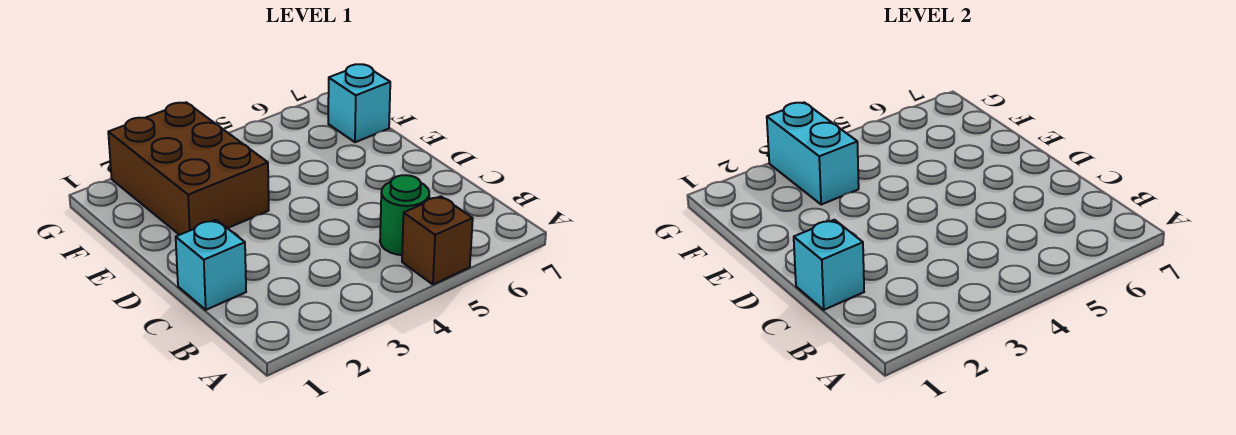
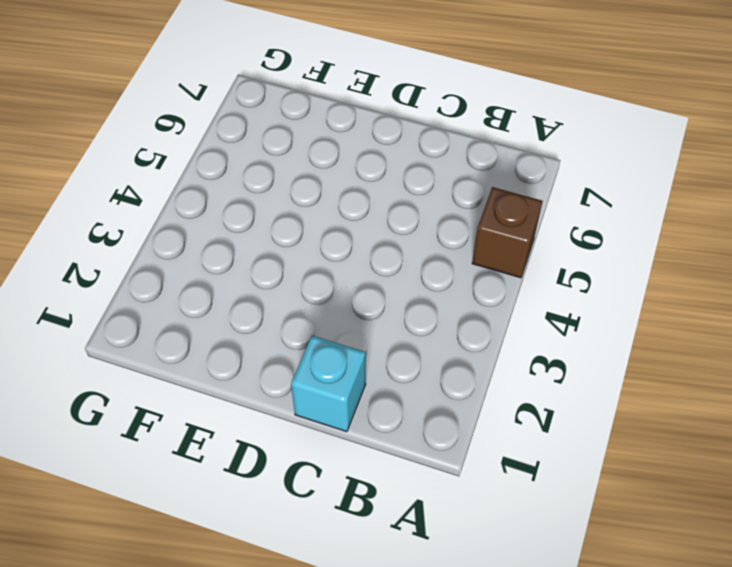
none -> green round brick B5 level 1
none -> brown brick E2:G3 level 1

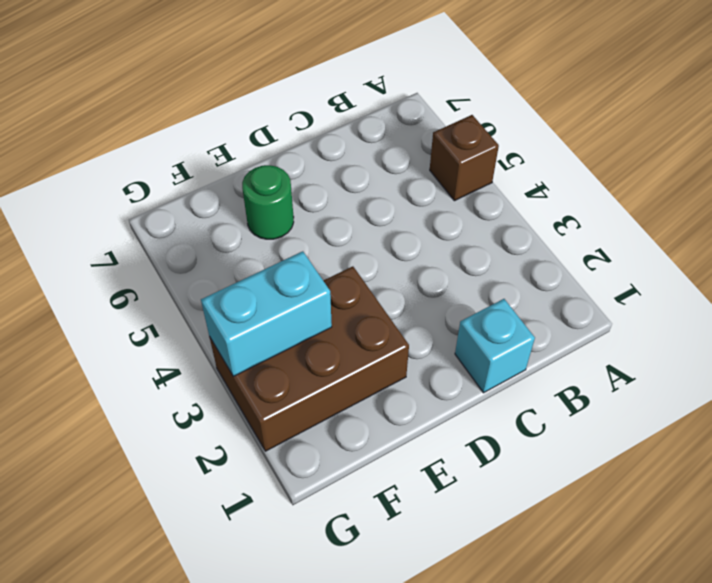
green round brick E6 level 1 -> green round brick B5 level 1
none -> cyan brick F7 level 1
none -> cyan brick C1 level 2

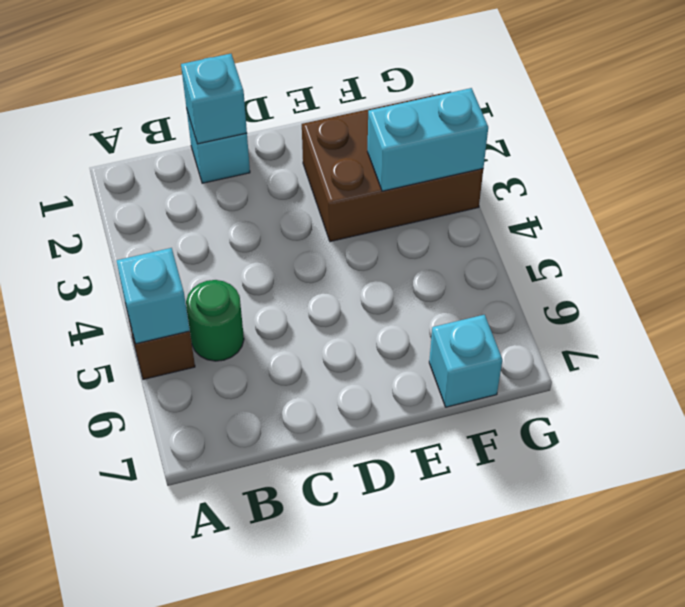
cyan brick A5 level 2 -> none

